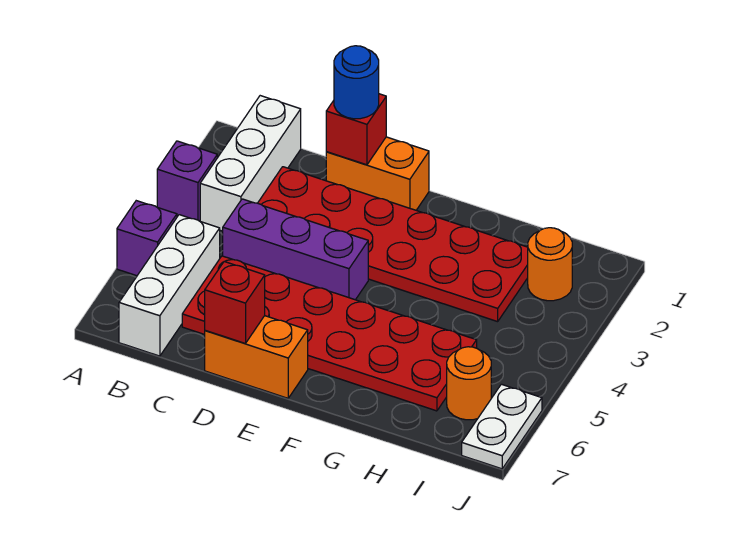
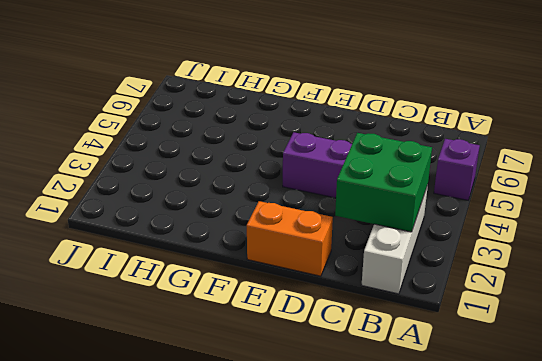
green brick B2:C3 level 2 -> none
none -> purple brick A3 level 1
none -> white brick B5:B7 level 1
none -> red plate C2:H3 level 1

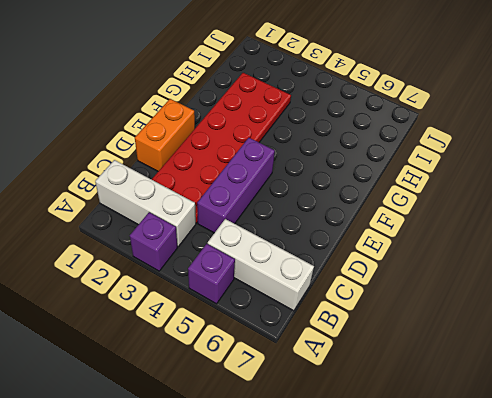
none -> red plate C5:H6 level 1
none -> orange brick D7:E7 level 1
none -> orange round brick I2 level 1

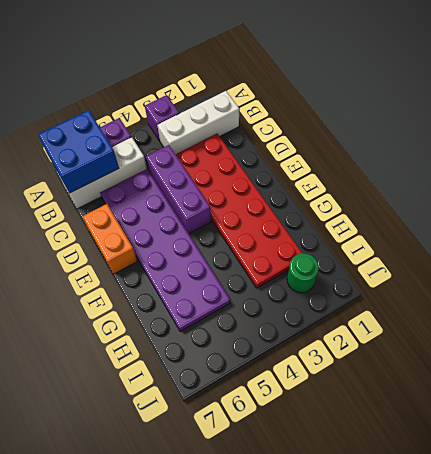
blue brick A6:B7 level 2 -> none
purple plate C5:H6 level 1 -> red plate C5:H6 level 1
green round brick I2 level 1 -> orange round brick I2 level 1
none -> orange brick D1:E1 level 1
none -> orange round brick I6 level 1
none -> white plate J6:J7 level 1

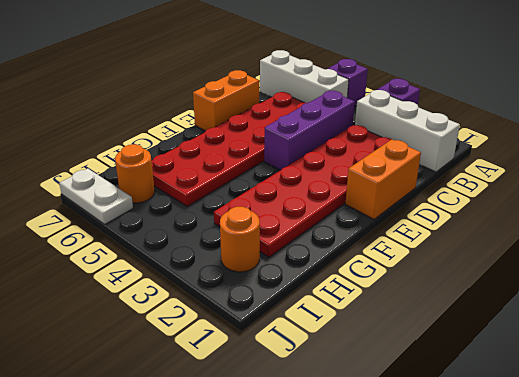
none -> red brick D1 level 2
none -> red brick D7 level 2
none -> blue round brick D1 level 3

